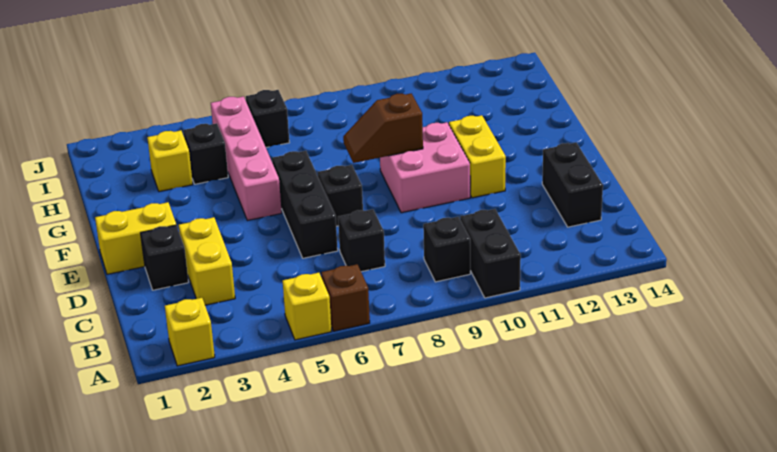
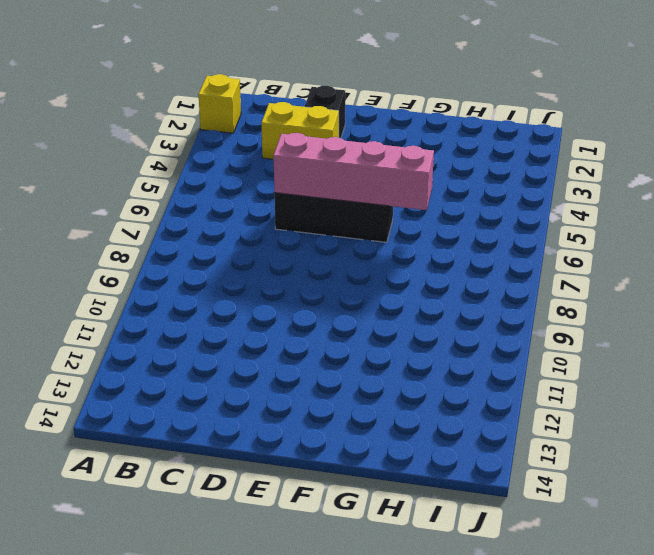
pink brick D6:G6 level 2 -> pink brick F5:I5 level 1
none -> yellow brick A5 level 1
none -> brown brick A6 level 1
none -> black brick A10:B10 level 1

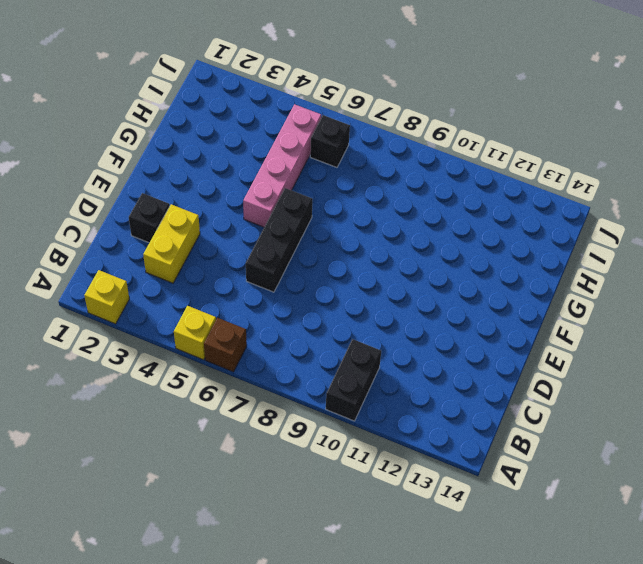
none -> black brick B9 level 1
none -> black brick C7 level 1
none -> black brick C13:D13 level 1

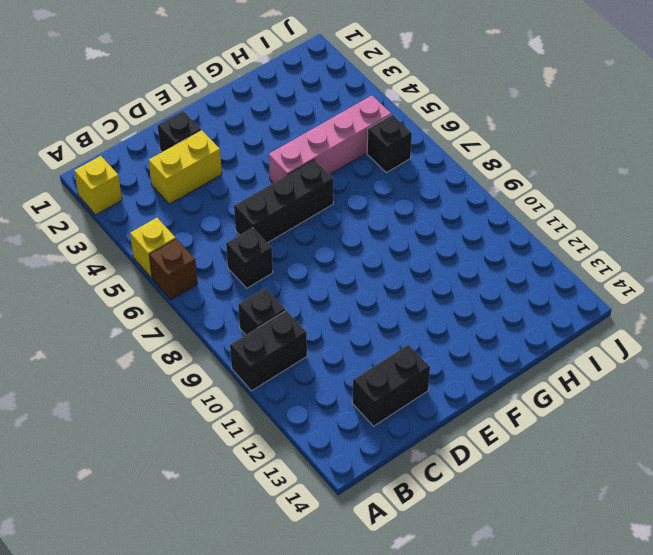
none -> yellow brick E1:E2 level 1
none -> black brick E7 level 1
none -> pink brick E9:F10 level 1

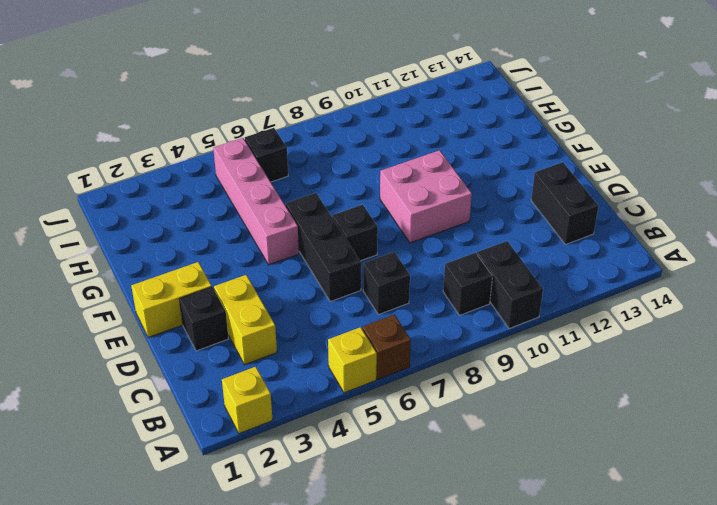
none -> yellow brick E11:F11 level 1
none -> yellow brick H3 level 1
none -> black brick H4 level 1

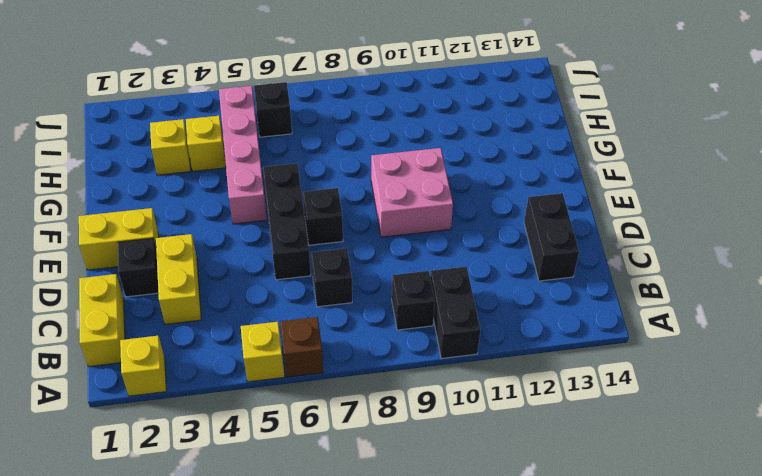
yellow brick B1:C1 level 1 -> yellow brick E11:F11 level 1
yellow brick H4 level 1 -> black brick H4 level 1
none -> brown slope F8:F9 level 2 top 9

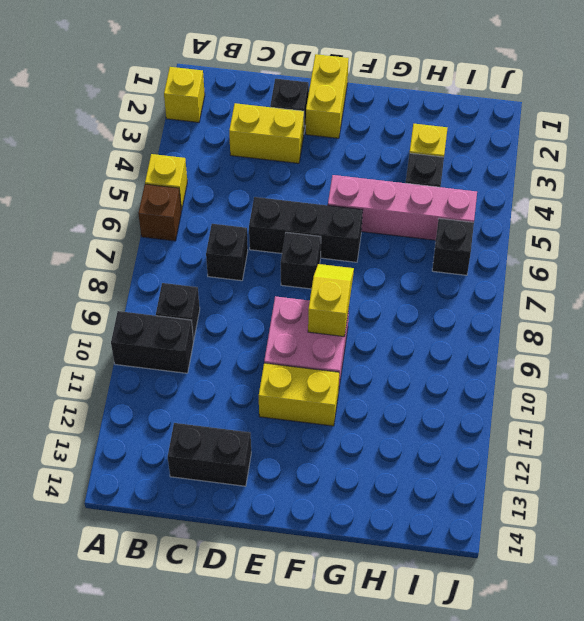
yellow slope F8:F9 level 2 top 9 -> brown slope F8:F9 level 2 top 9

